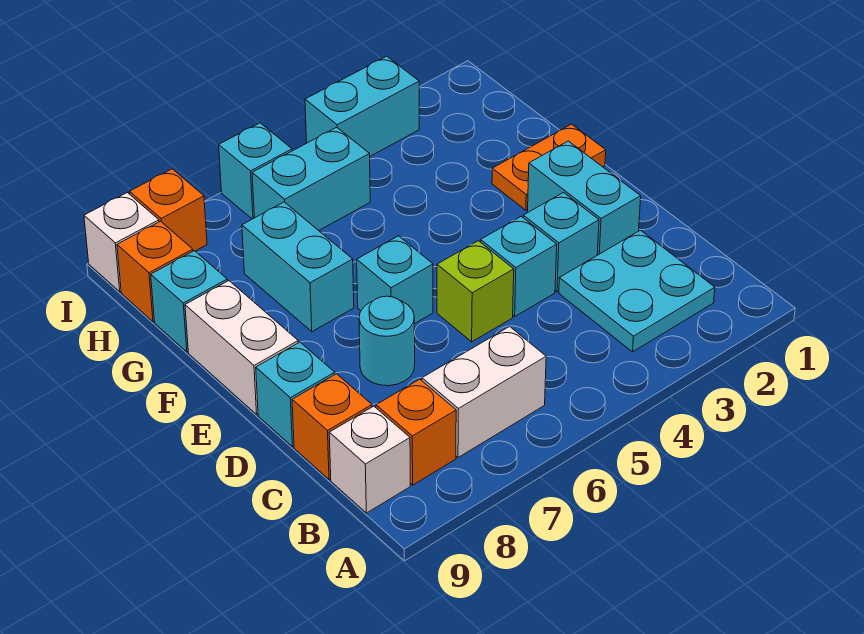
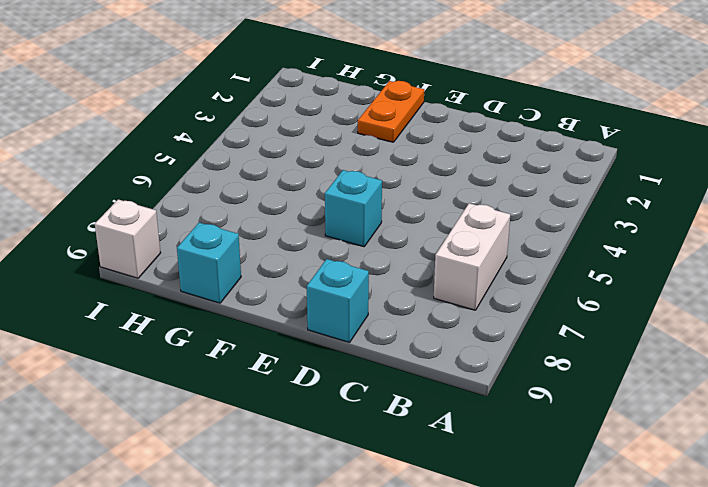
none -> cyan plate B2:C3 level 1
none -> orange brick B8 level 1
none -> white brick B9 level 1

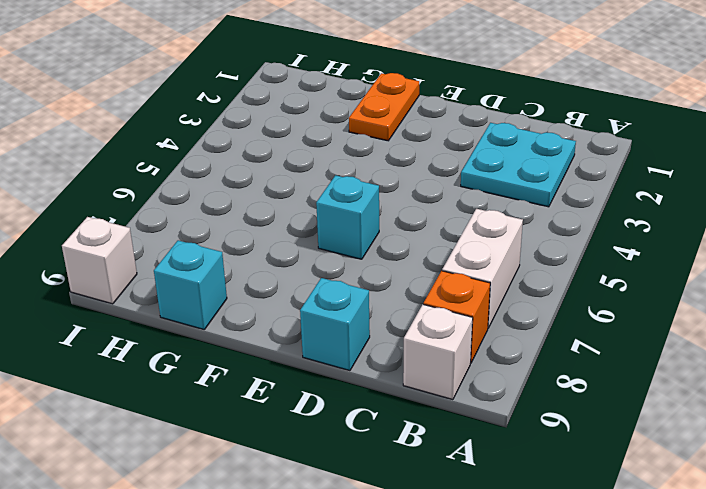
none -> orange brick C9 level 1
none -> cyan brick D2:E2 level 1
none -> cyan brick D3 level 1

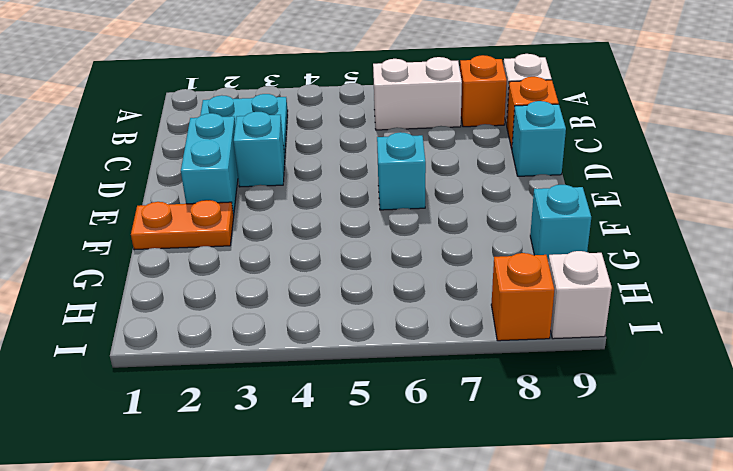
none -> cyan brick D4 level 1
none -> lime brick D5 level 1
none -> cyan round brick D7 level 1

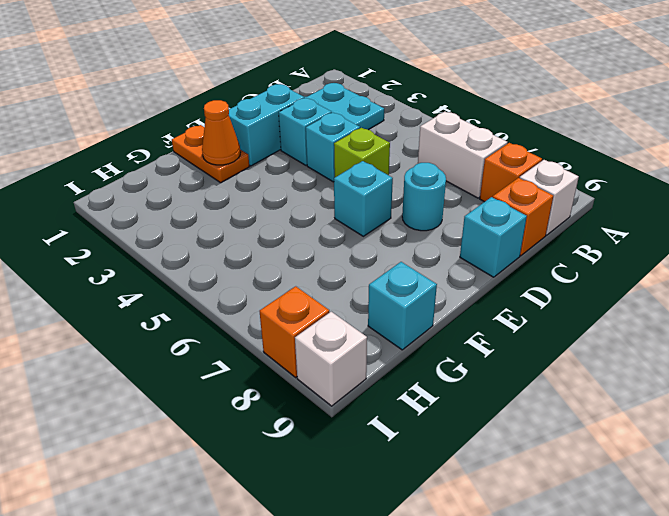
orange cone F2 level 2 -> none
none -> white brick E9:F9 level 1
none -> cyan brick F7:G7 level 1
none -> cyan brick H5:H6 level 1

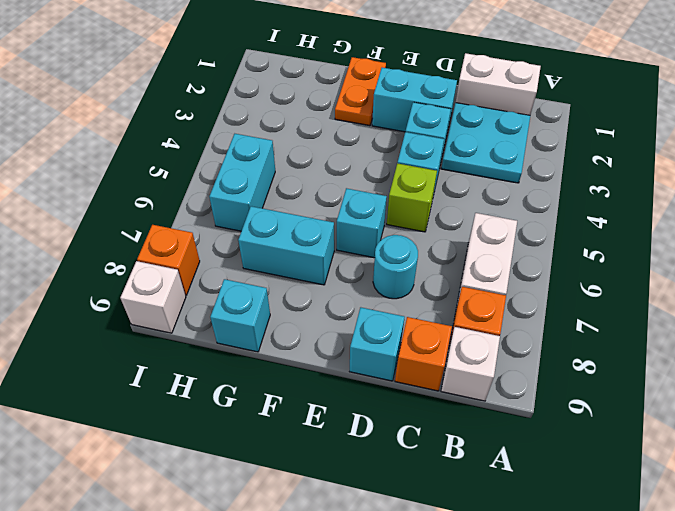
white brick B1:C1 level 1 -> white brick E9:F9 level 1
none -> orange brick H9 level 1
none -> cyan brick I3:I4 level 1
none -> cyan brick I6 level 1

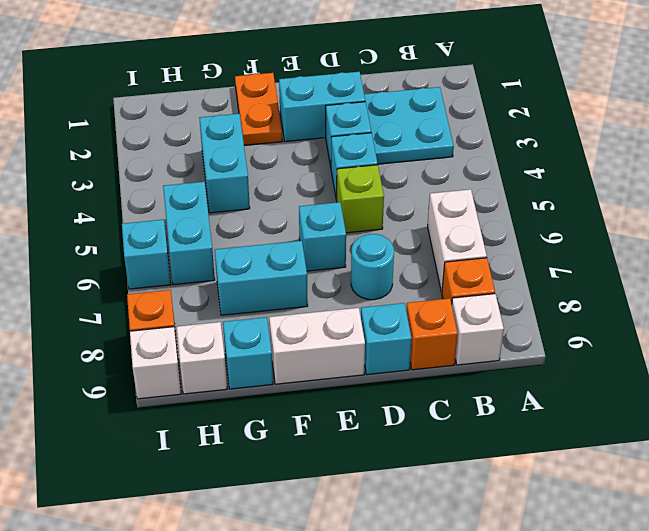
cyan brick G3:G4 level 1 -> cyan brick I3:I4 level 1
white brick H9 level 1 -> orange brick H9 level 1

